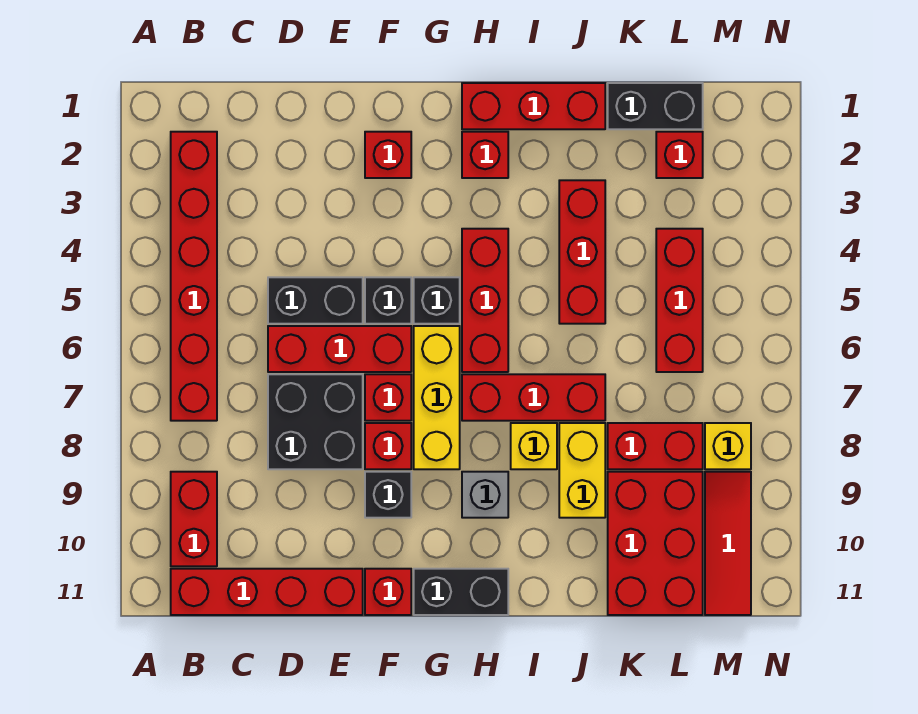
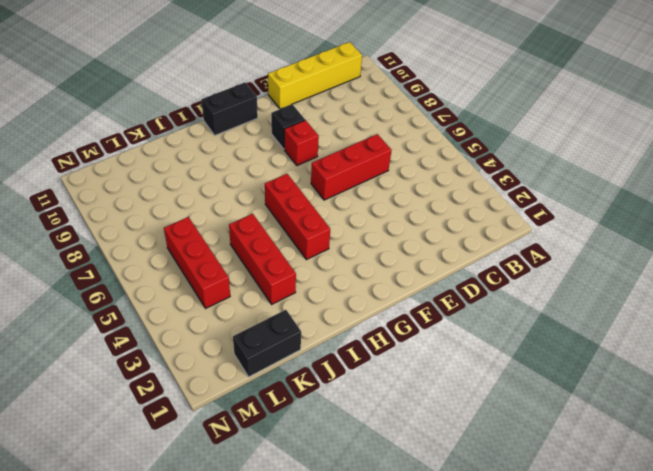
yellow brick B11:E11 level 1 -> red brick B11:E11 level 1
none -> red brick B2:B7 level 1
none -> red brick B9:B10 level 1
none -> black brick D5:E5 level 1
none -> black brick D7:E8 level 1

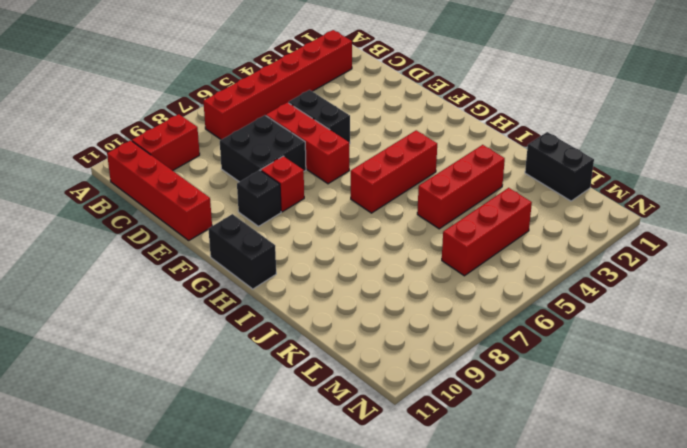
none -> red brick F2 level 1
none -> black brick F5 level 1
none -> red brick F7 level 1
none -> red brick F11 level 1

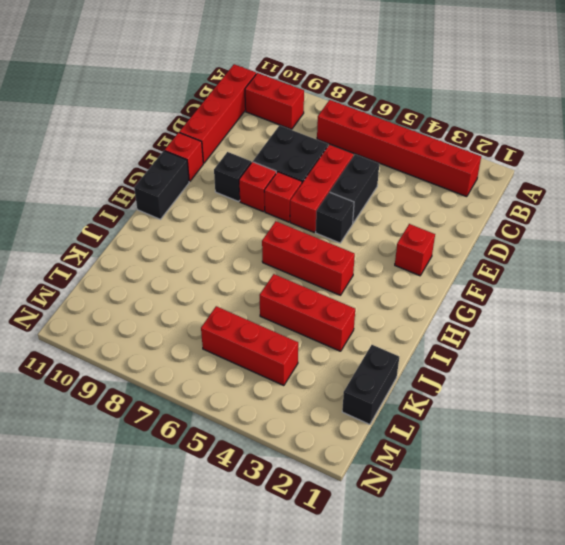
none -> black brick G5 level 1
none -> yellow brick G6:G8 level 1
none -> red brick H1:J1 level 1
none -> red brick H2 level 1

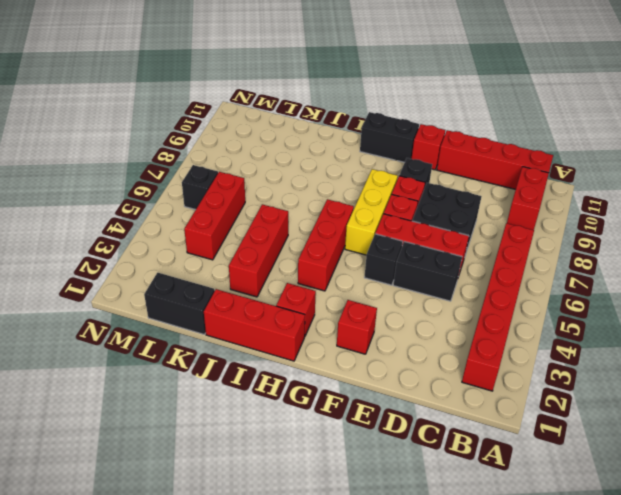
black brick M6 level 1 -> black brick G5 level 1
none -> red brick H7:J7 level 1
none -> grey brick H9 level 1
none -> yellow brick I8 level 1
none -> yellow brick J8:J9 level 1

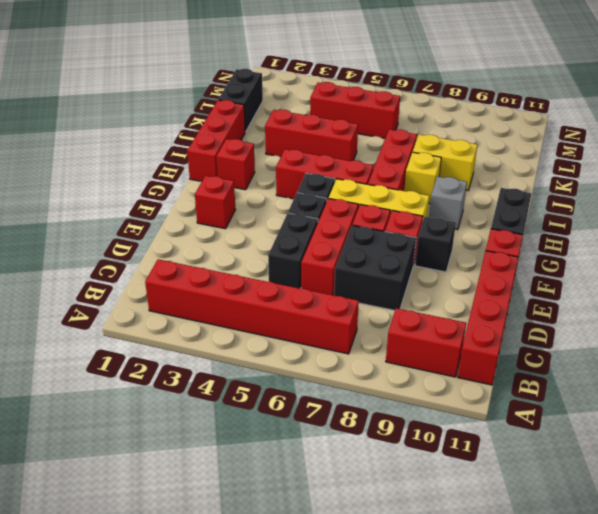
none -> red brick K8:L8 level 1
none -> red brick K9:L11 level 1
none -> red brick L2 level 1
none -> yellow brick M8 level 1

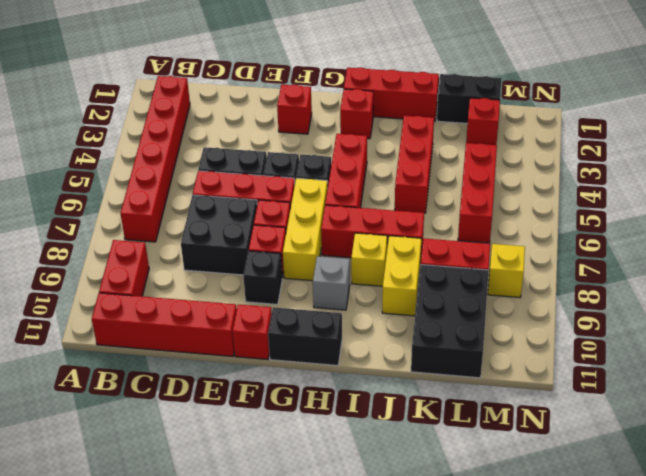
black brick K9:L11 level 1 -> red brick K9:L11 level 1
none -> red tile M9:M11 level 1

